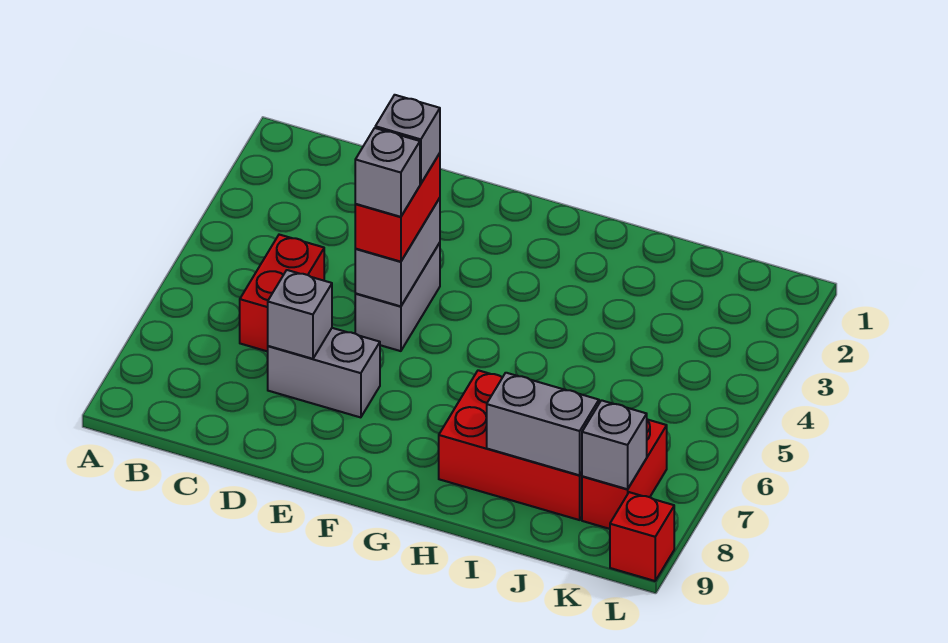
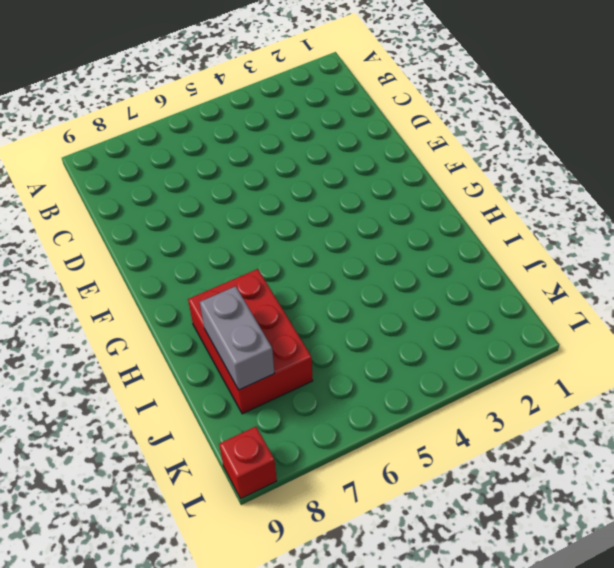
none -> red brick C5:C6 level 1
none -> grey brick D7:E7 level 1
none -> grey brick E4:E5 level 1

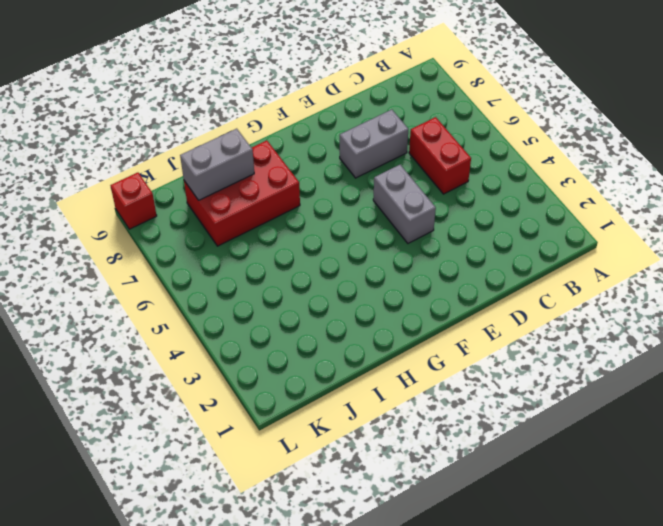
none -> red brick K7:K8 level 1
none -> grey brick D7 level 2
none -> grey brick E4:E5 level 2

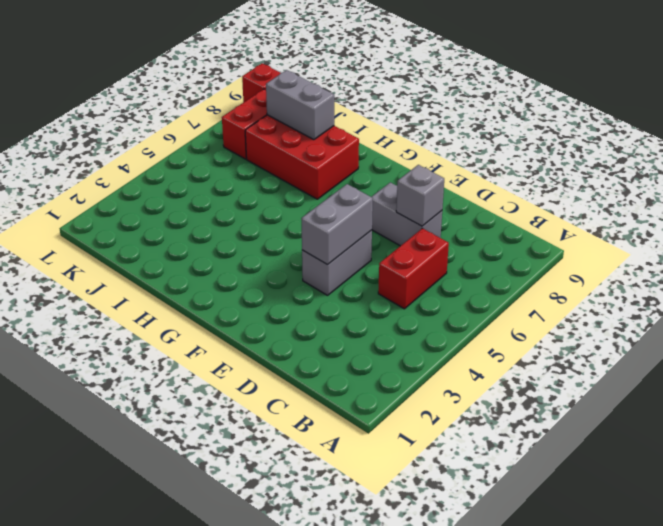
none -> grey brick K8 level 2
none -> red brick E4:E5 level 3
none -> grey brick E4 level 4

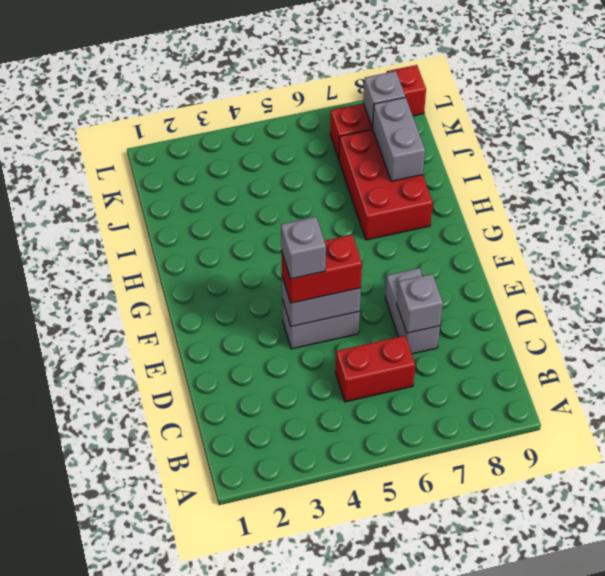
none -> grey brick E5 level 4

